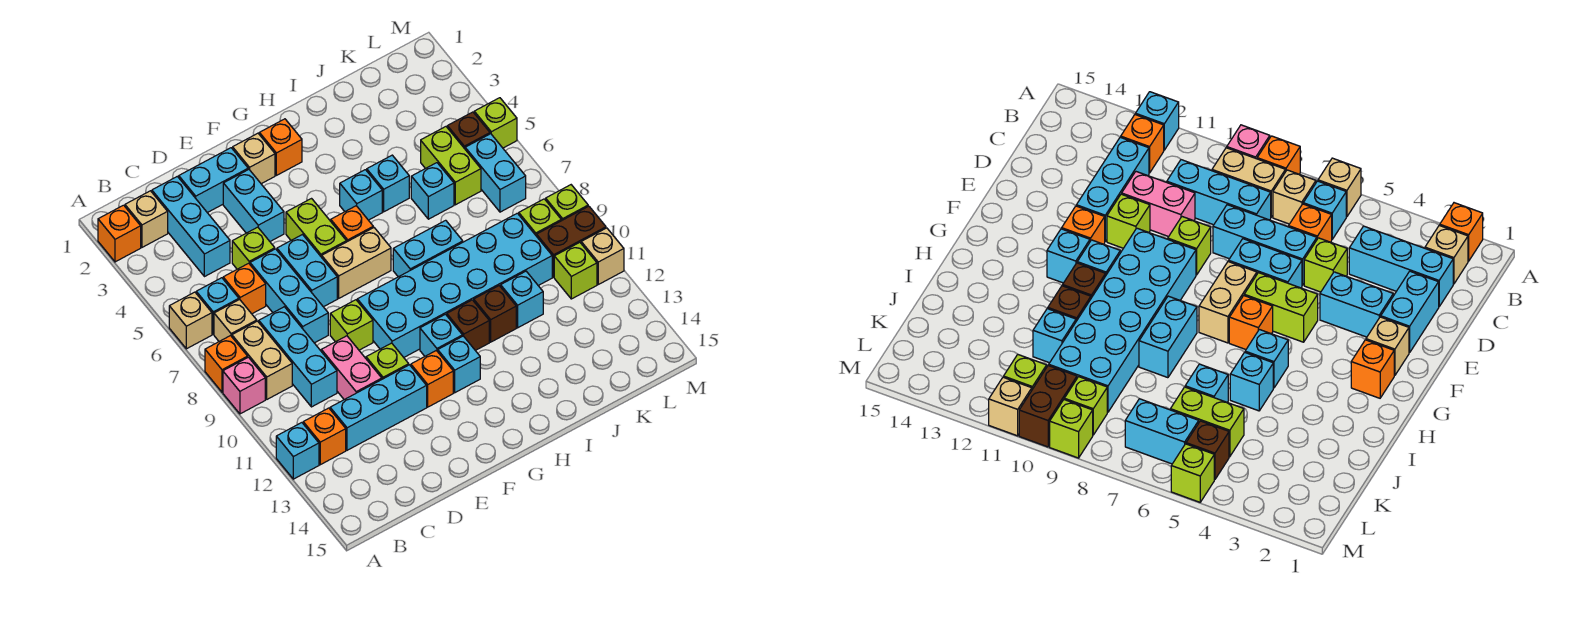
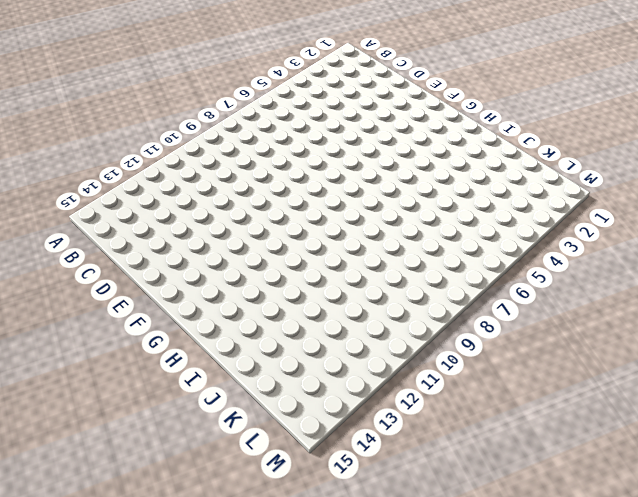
none -> orange brick A2 level 1
none -> tan brick A6 level 1
none -> orange brick A8 level 1
none -> pink brick A9 level 1

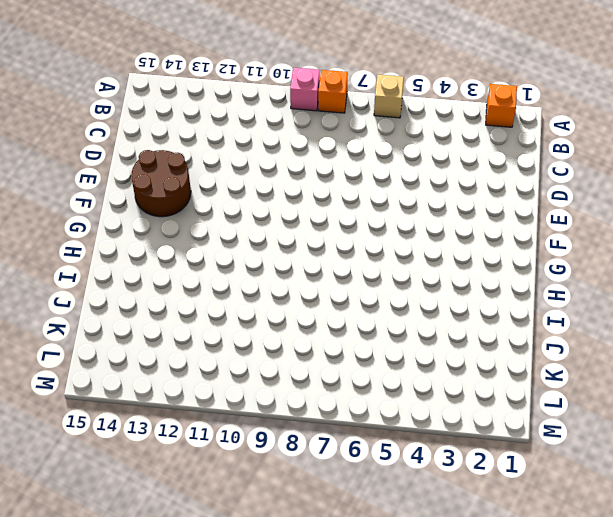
brown round brick E13:F14 level 1 -> none
none -> cyan brick A12 level 1
none -> tan brick B2 level 1
none -> cyan brick B6 level 1
none -> tan brick B7 level 1

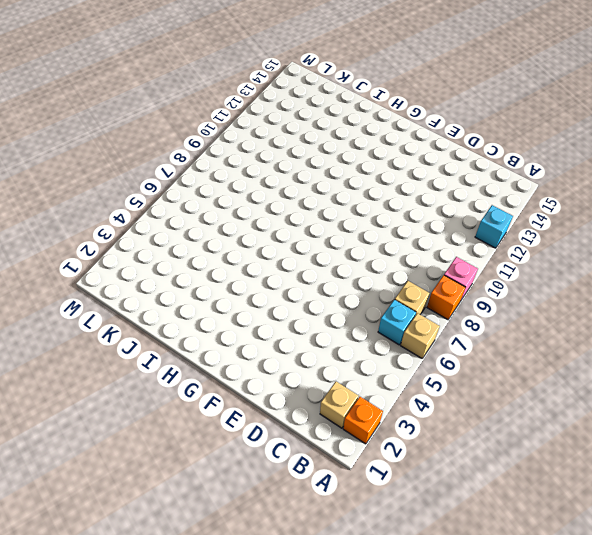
none -> tan brick B8:B9 level 1
none -> orange brick B12 level 1
none -> cyan brick C2:C4 level 1
none -> orange brick C6 level 1

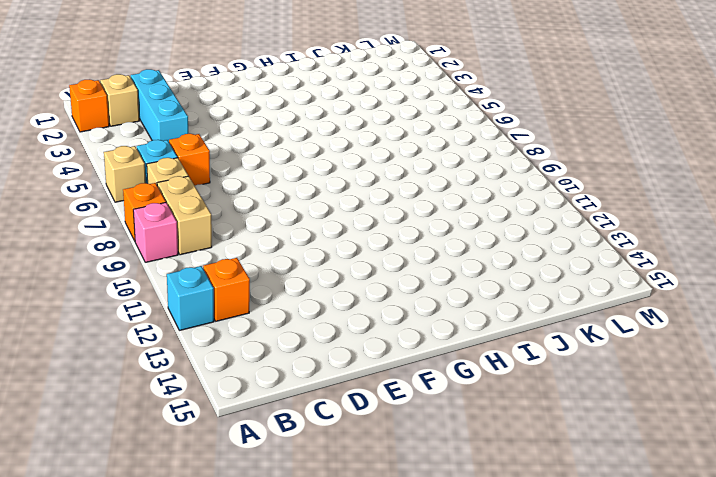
none -> cyan brick C8:C10 level 1
none -> cyan brick C12:E12 level 1
none -> cyan brick D2:E2 level 1
none -> lime brick D5 level 1

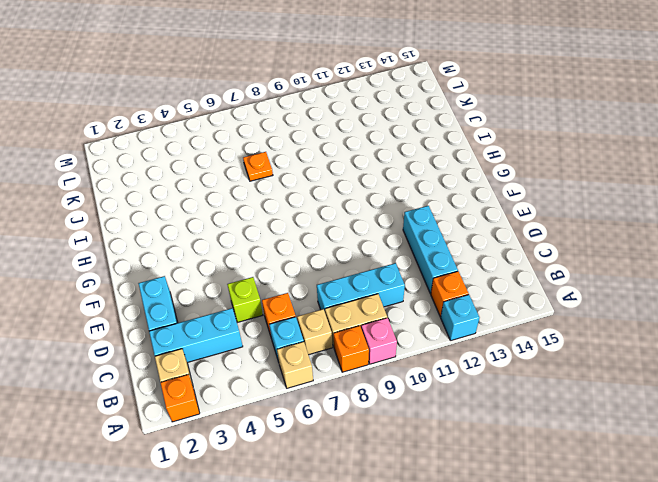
orange plate J7 level 1 -> none
none -> cyan brick D6:D8 level 1
none -> pink brick D10:D11 level 1
none -> cyan brick E3:E4 level 1
none -> cyan brick E6:E7 level 1

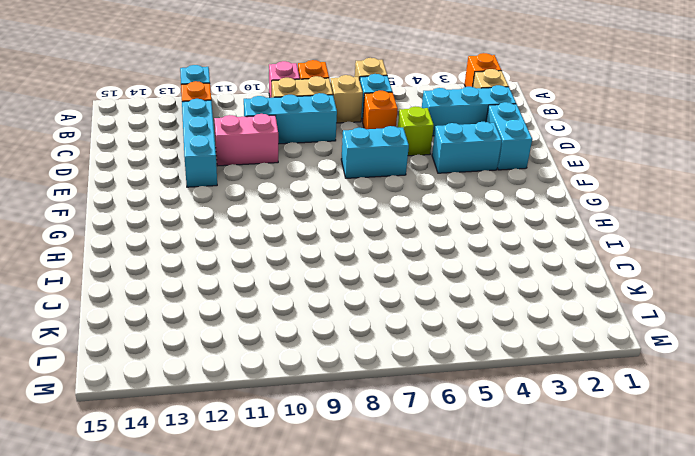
none -> cyan brick D6:D8 level 1
none -> lime brick E9 level 1
none -> lime brick E11 level 1
none -> tan brick F2 level 1

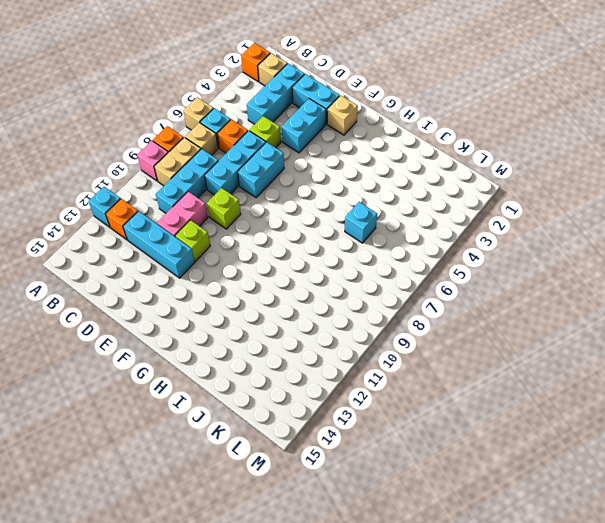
none -> lime brick F5:F6 level 1
none -> tan brick F7:G7 level 1
none -> cyan brick F9:K10 level 1
none -> orange brick F12 level 1

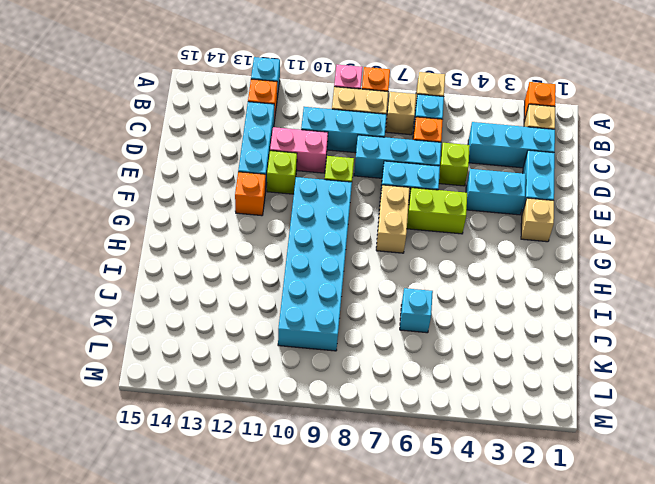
none -> orange brick G2 level 1
none -> orange brick G6 level 1
none -> cyan brick G11 level 1
none -> cyan brick G12 level 1

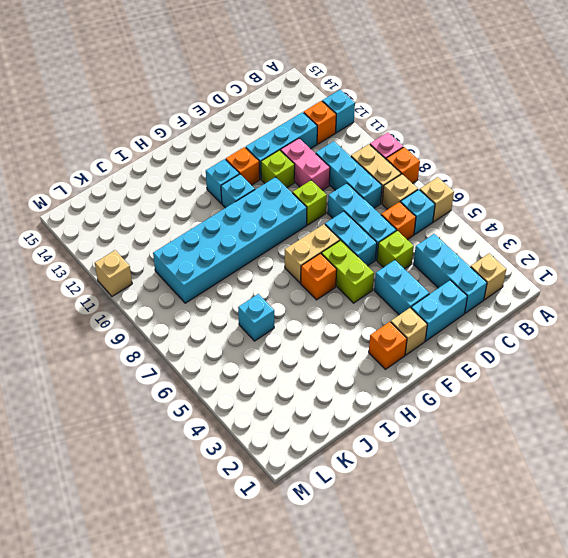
none -> orange brick A2 level 1
none -> cyan brick H5 level 1
none -> cyan brick H8:I8 level 1
none -> brown brick H11 level 1

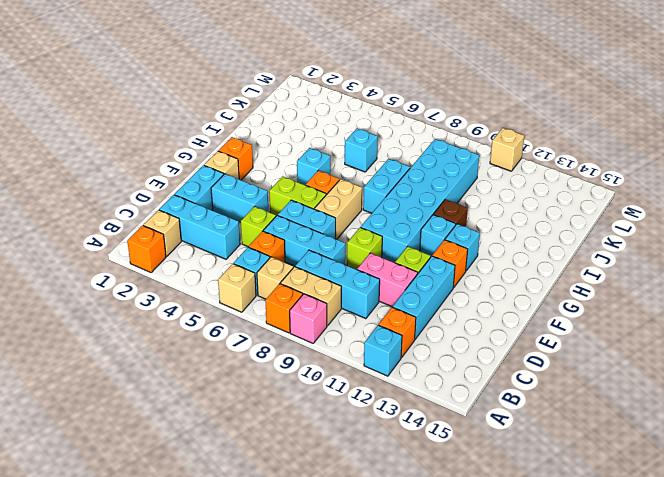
none -> cyan brick I5 level 1
none -> brown brick I11 level 1
none -> cyan brick J11 level 1
none -> lime brick K5:K6 level 1

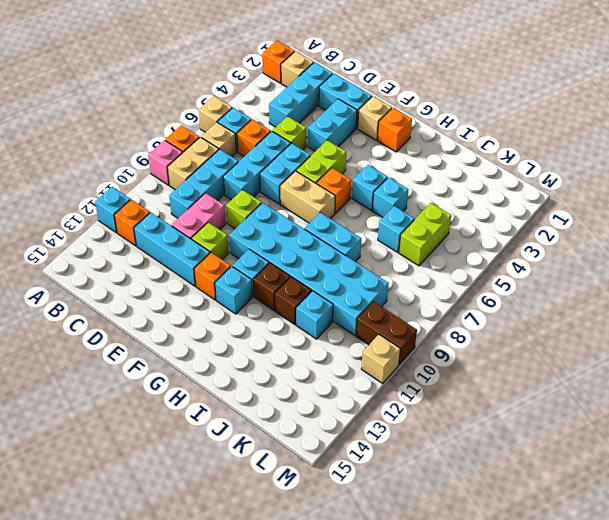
none -> brown brick L5 level 1
none -> cyan brick L6:L7 level 1
none -> lime brick L9 level 1
none -> lime brick L11 level 1

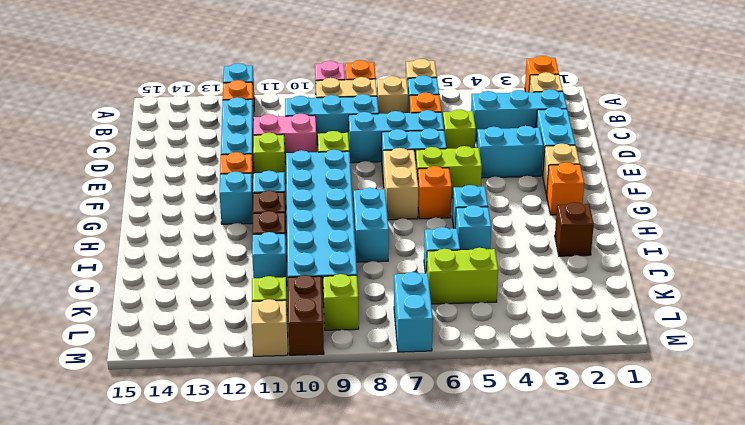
brown brick I2 level 1 -> brown brick L5 level 1
cyan brick L7:M7 level 1 -> cyan brick L6:L7 level 1
none -> lime brick M5 level 1
none -> lime brick M9 level 1

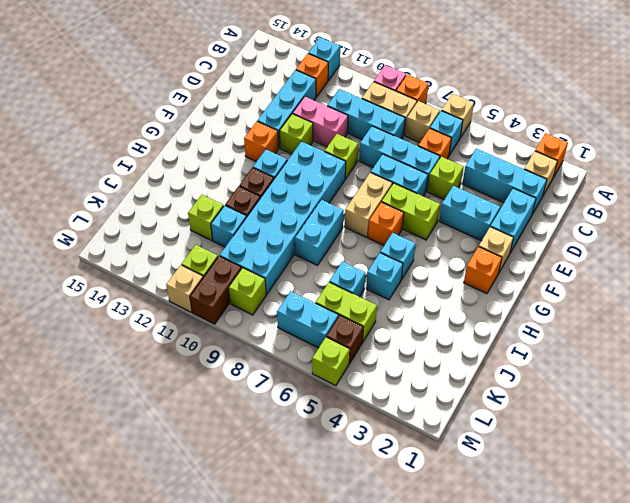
lime brick J12 level 1 -> lime brick M9 level 1
none -> cyan brick G12 level 1

